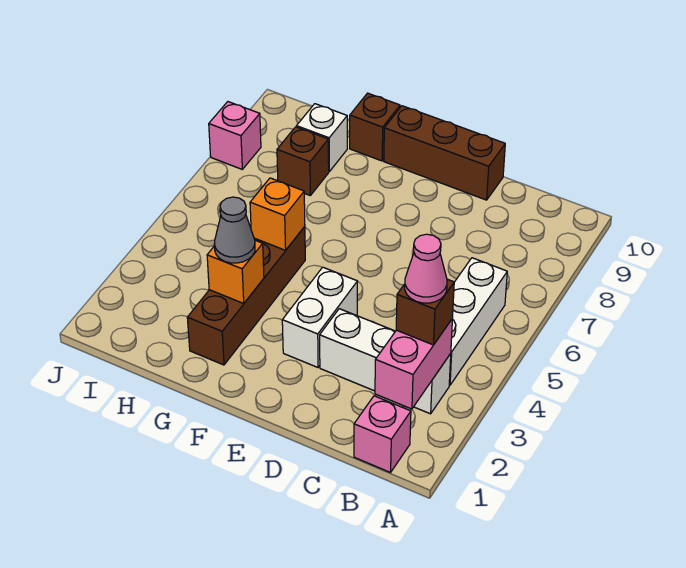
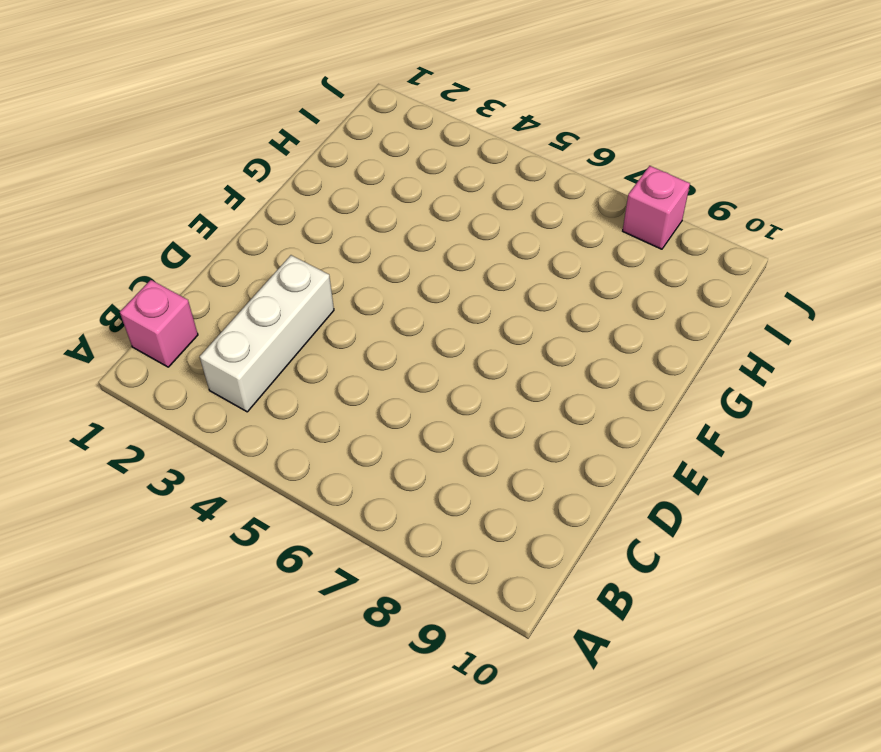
none -> white brick B4:B6 level 1
none -> brown brick D10:F10 level 1
none -> white brick E3:E4 level 1

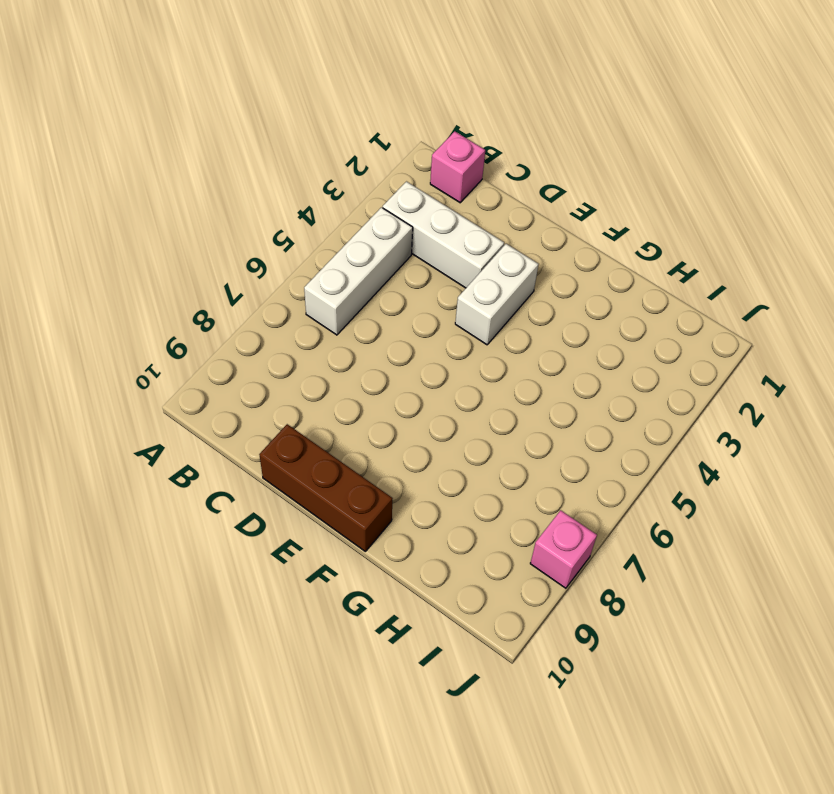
none -> brown brick G2:G5 level 1
none -> brown brick G10 level 1
none -> brown brick H8 level 1

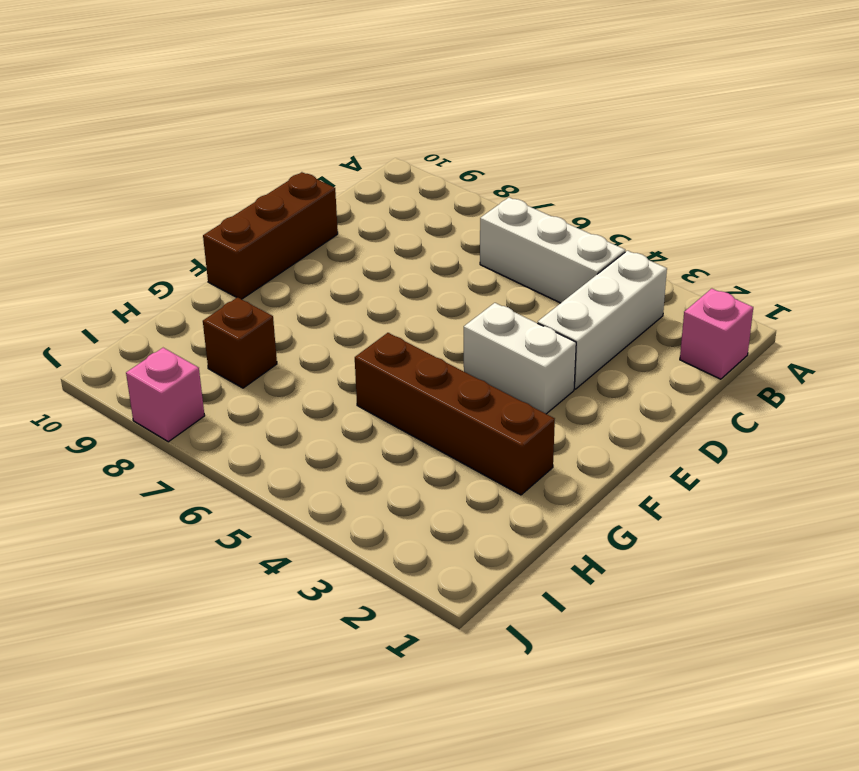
none -> brown brick G10 level 1
none -> white brick H9 level 1
none -> pink brick B2:B3 level 2

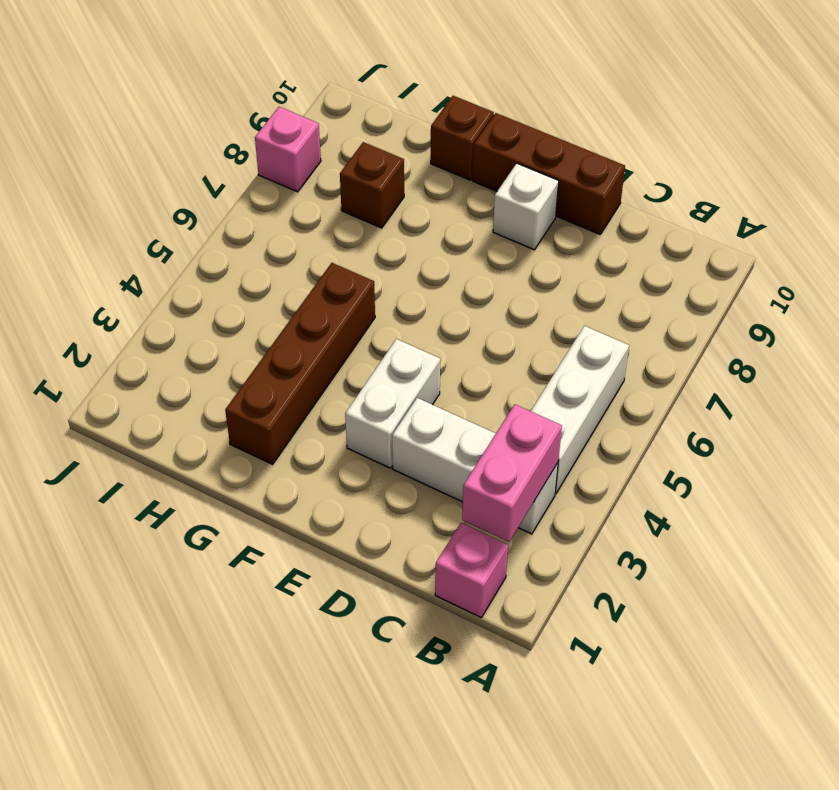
white brick E9 level 1 -> white brick H9 level 1
none -> orange brick G3 level 2
none -> orange brick G5 level 2
none -> brown brick B3 level 3

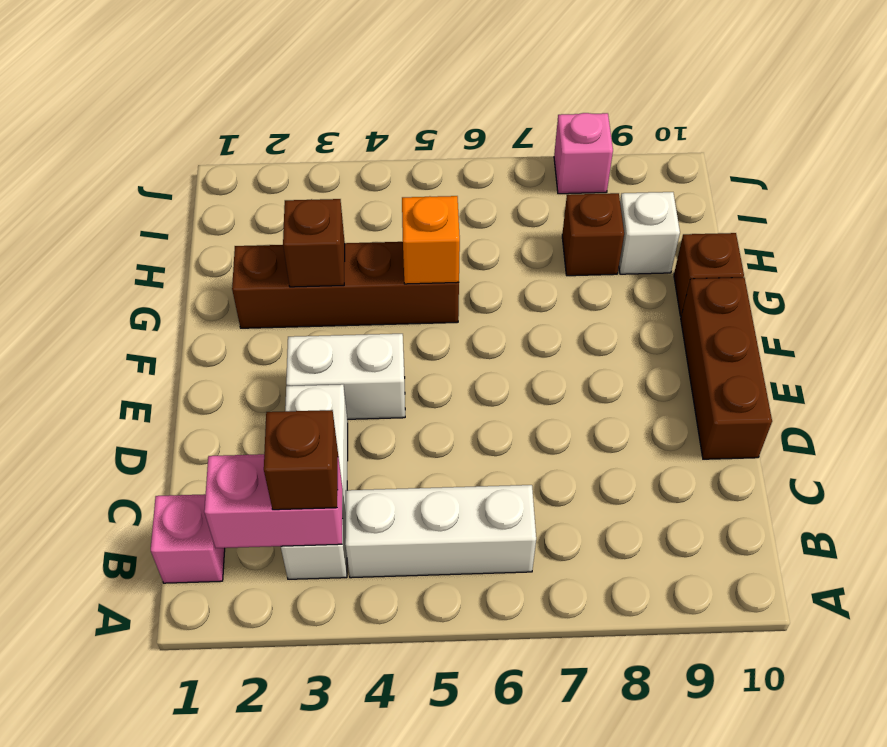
brown brick G3 level 2 -> orange brick G3 level 2
none -> grey cone G3 level 3
none -> pink cone B3 level 4

